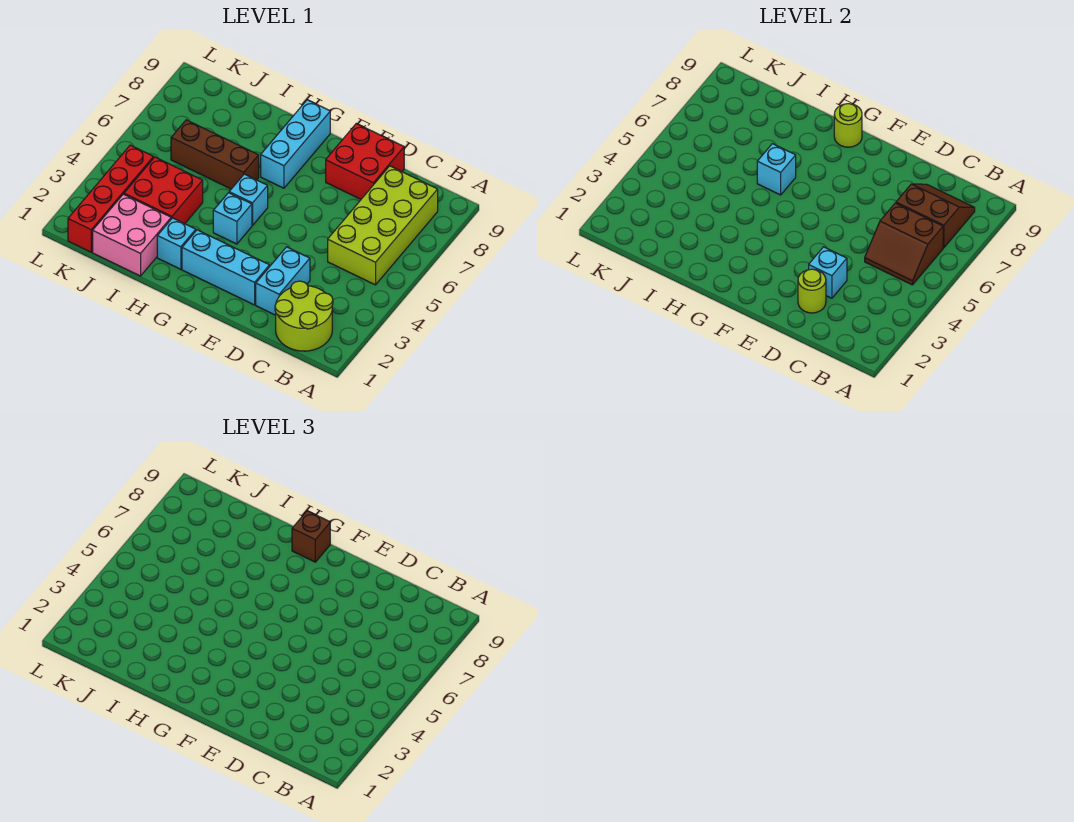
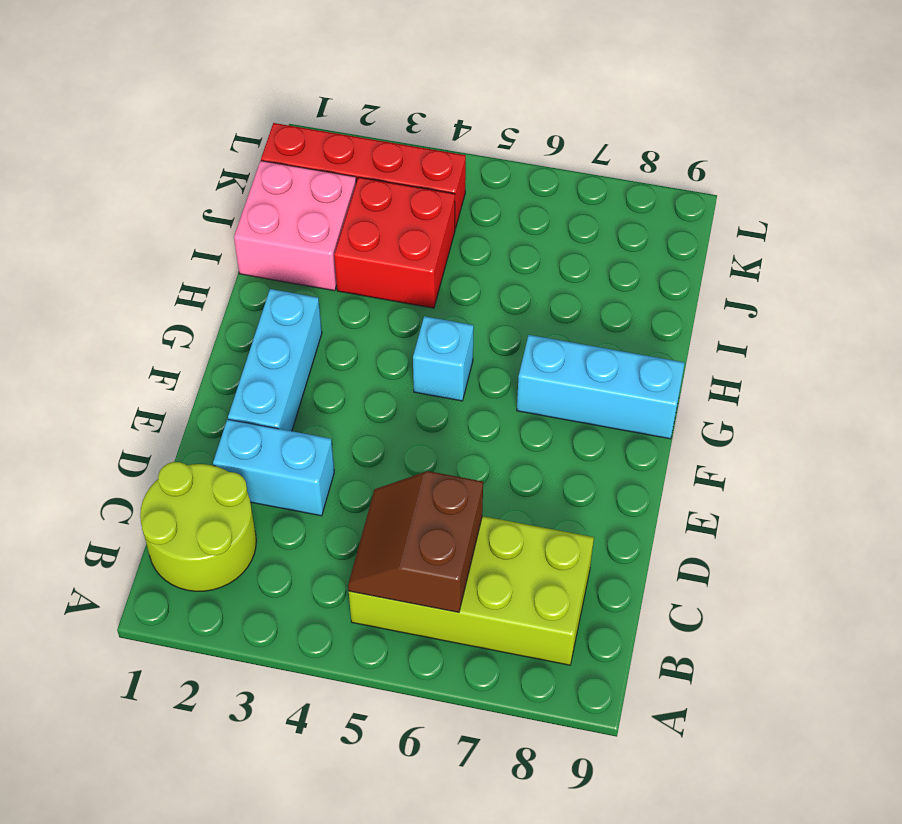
none -> red brick D8:E9 level 1
none -> cyan brick G4 level 1
none -> cyan brick H2 level 1

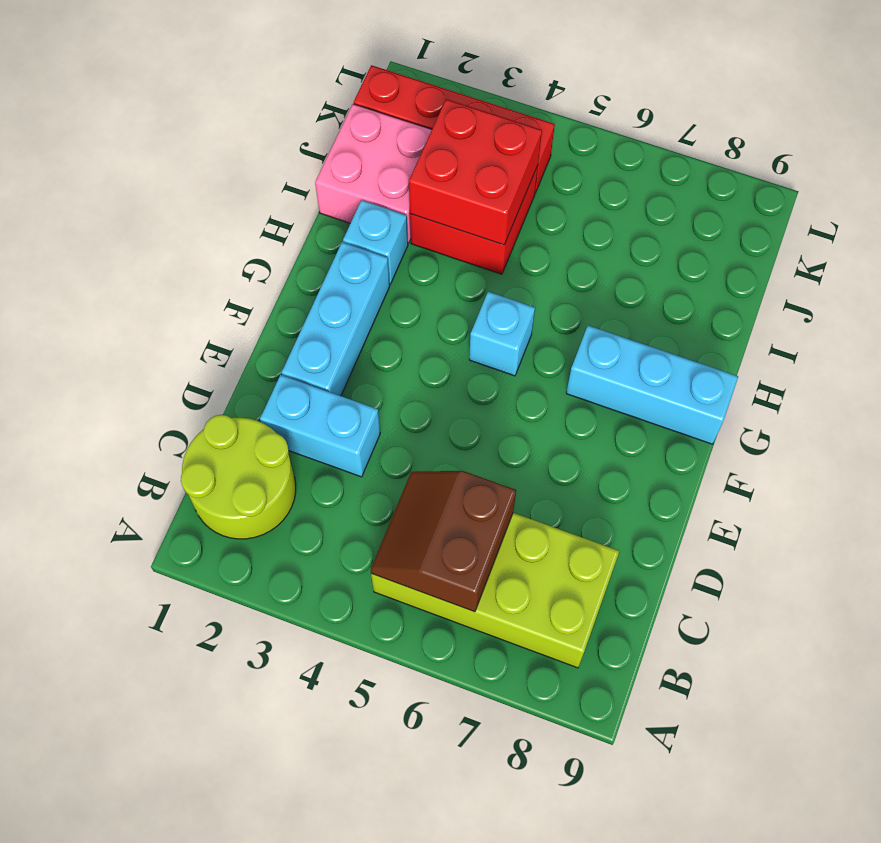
red brick I3:J4 level 2 -> red brick D8:E9 level 1
none -> cyan brick G4 level 1
none -> brown brick H6:J6 level 1
none -> brown slope B7:C8 level 2 top 7

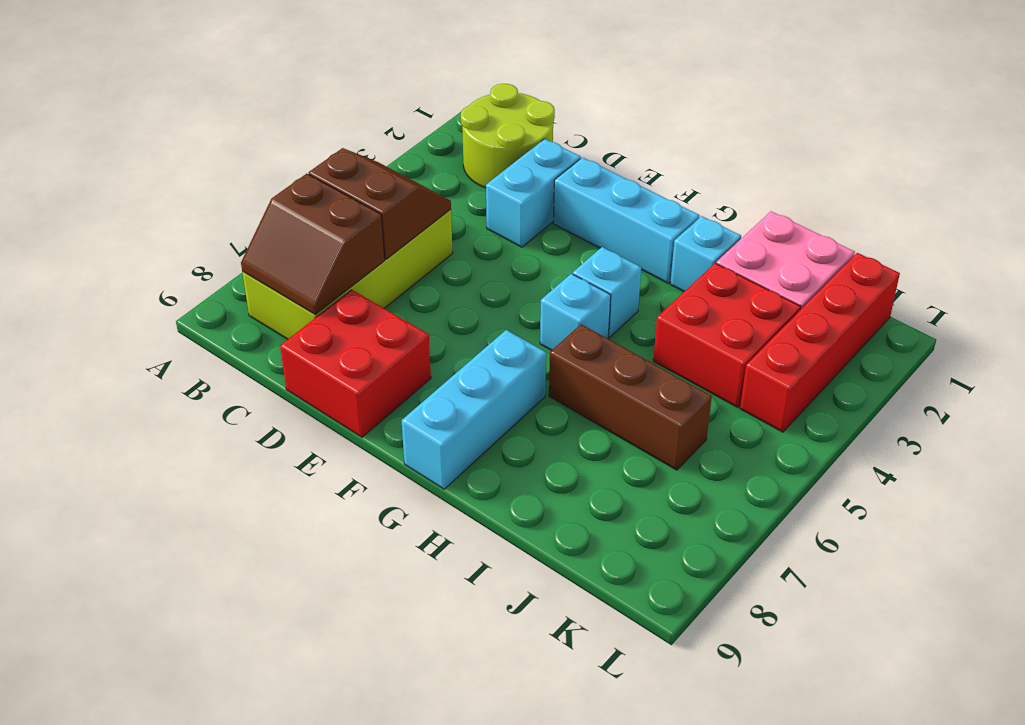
none -> lime round brick D2 level 2
none -> cyan brick D3 level 2
none -> lime round brick G9 level 2

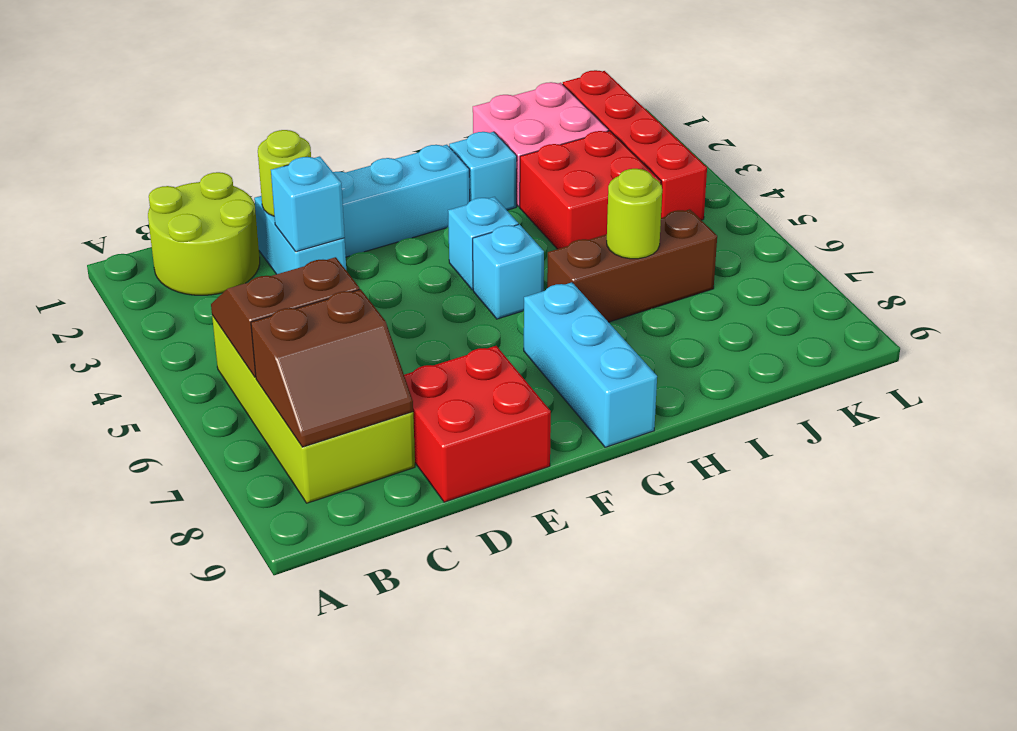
lime round brick I6 level 2 -> lime round brick G9 level 2
none -> cyan brick H6 level 2
none -> brown brick G9 level 3

